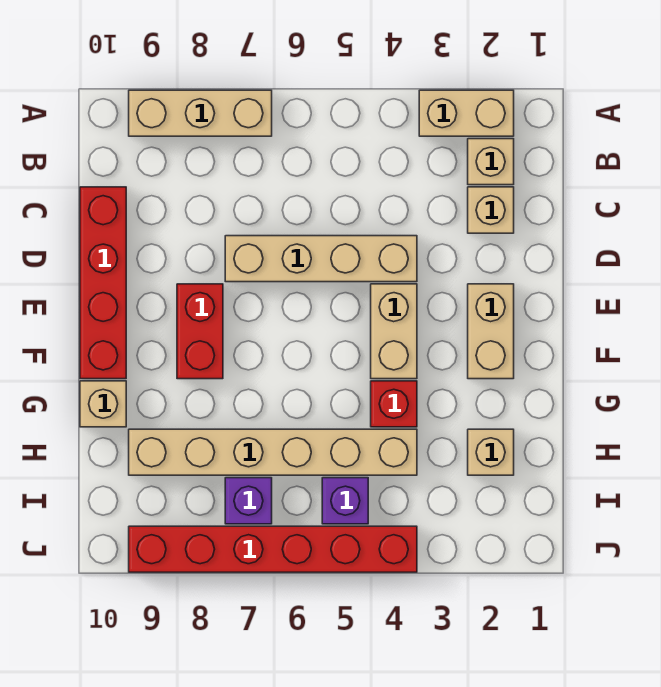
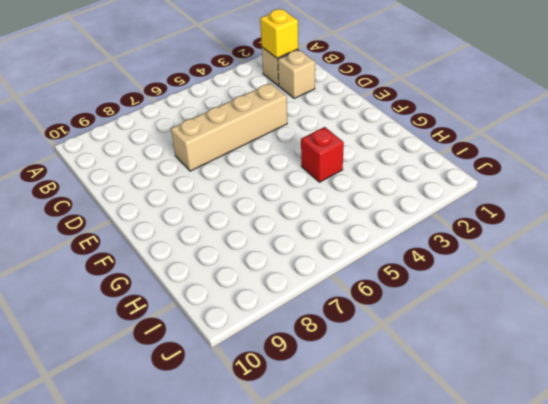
yellow brick B2 level 2 -> none
none -> tan brick A2:A3 level 1
none -> tan brick A7:A9 level 1
none -> red brick C10:F10 level 1

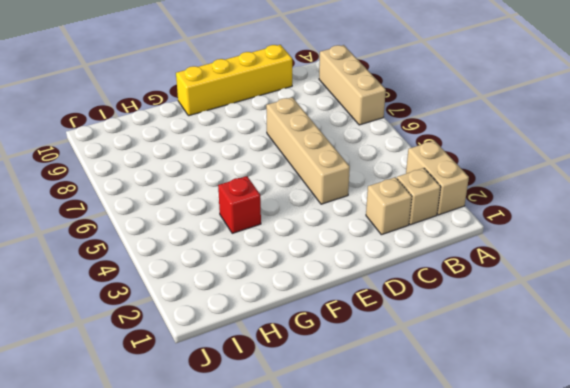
yellow brick C10:F10 level 1 -> red brick C10:F10 level 1
none -> tan brick E2:F2 level 1
none -> tan brick E4:F4 level 1
none -> red brick E8:F8 level 1

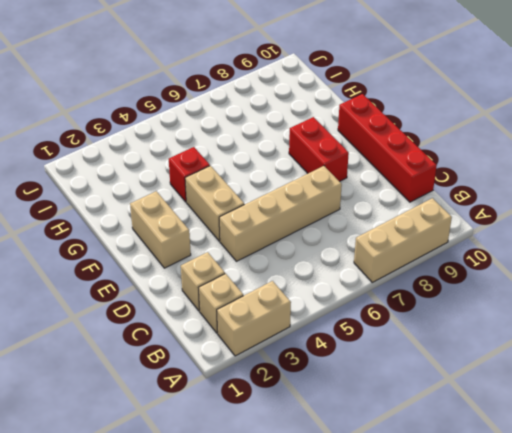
none -> tan brick G10 level 1
none -> tan brick H2 level 1
none -> tan brick H4:H9 level 1

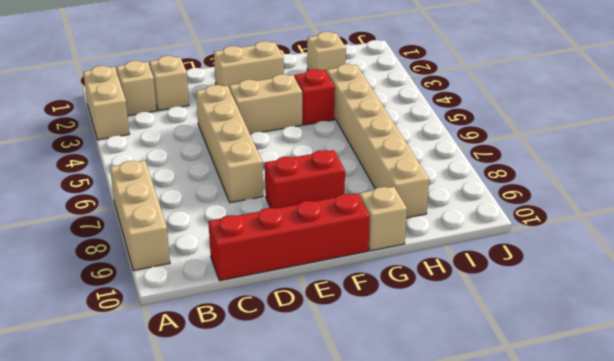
none -> purple brick I5 level 1
none -> purple brick I7 level 1
none -> red brick J4:J9 level 1

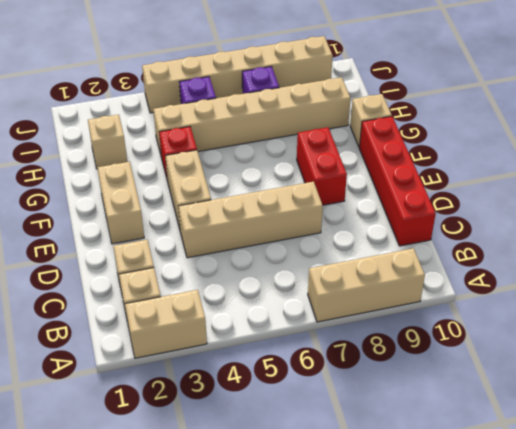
tan brick J4:J9 level 1 -> red brick J4:J9 level 1

